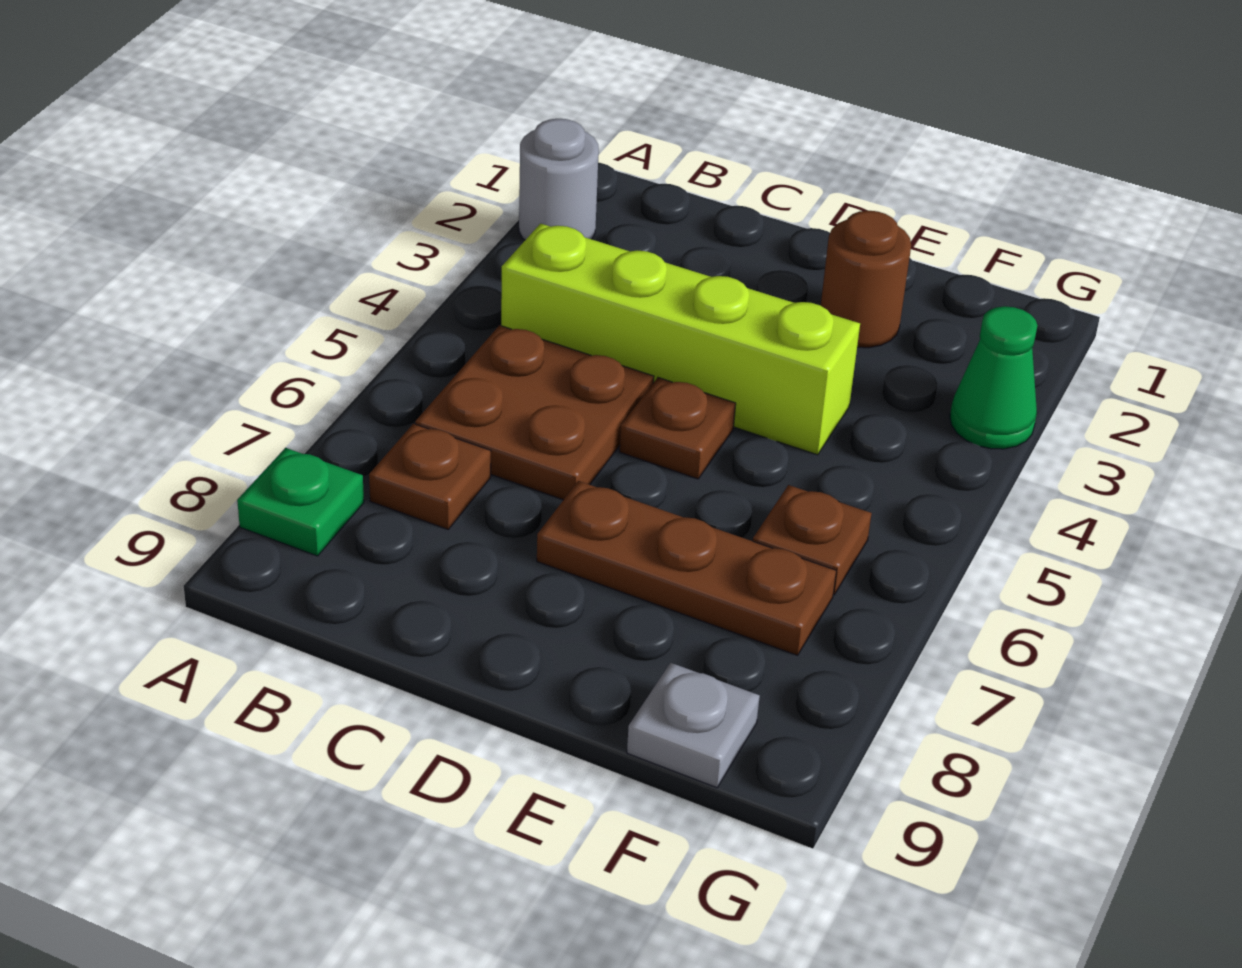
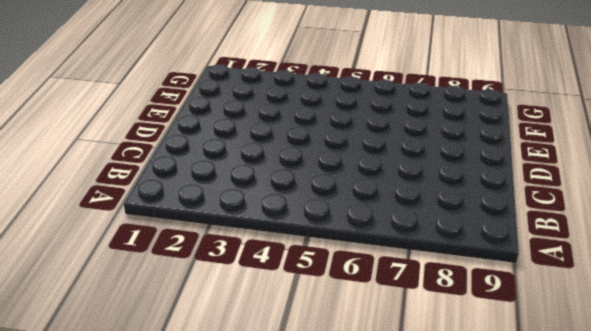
none -> grey round brick A2 level 1
none -> green plate A8 level 1

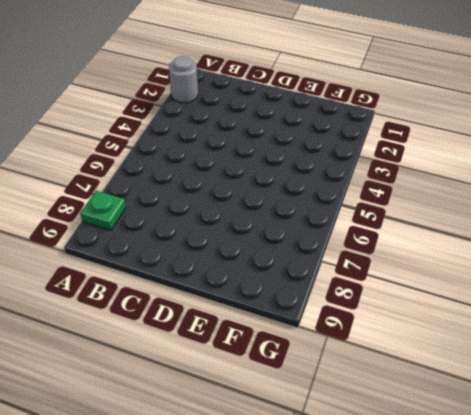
none -> lime brick B4:E4 level 1
none -> brown plate B5:C6 level 1

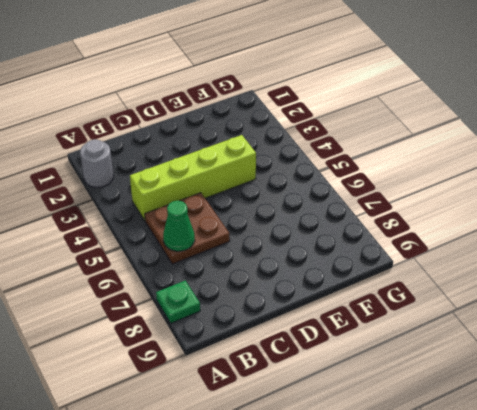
green cone B6 level 2 -> green cone G3 level 1
none -> brown plate B7 level 1
none -> brown plate D5 level 1

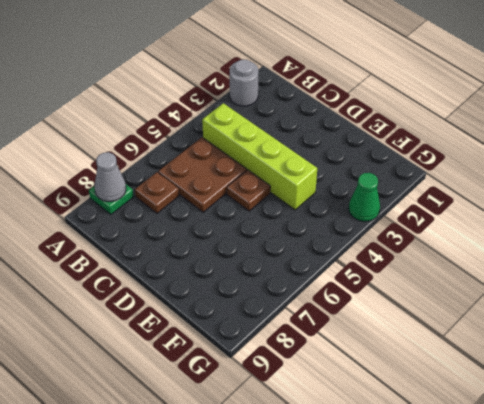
grey cone A8 level 2 -> none
none -> brown plate D7:F7 level 1
none -> brown round brick E2 level 1

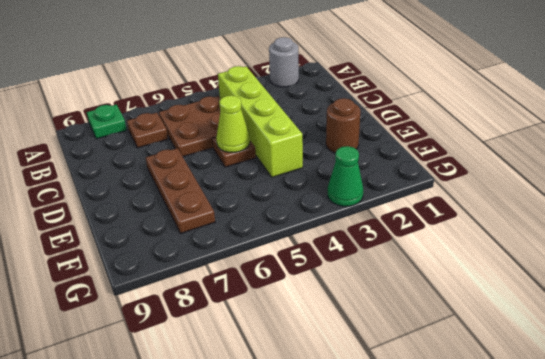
lime cone D5 level 2 -> none
none -> brown plate F6 level 1
none -> grey plate F9 level 1

